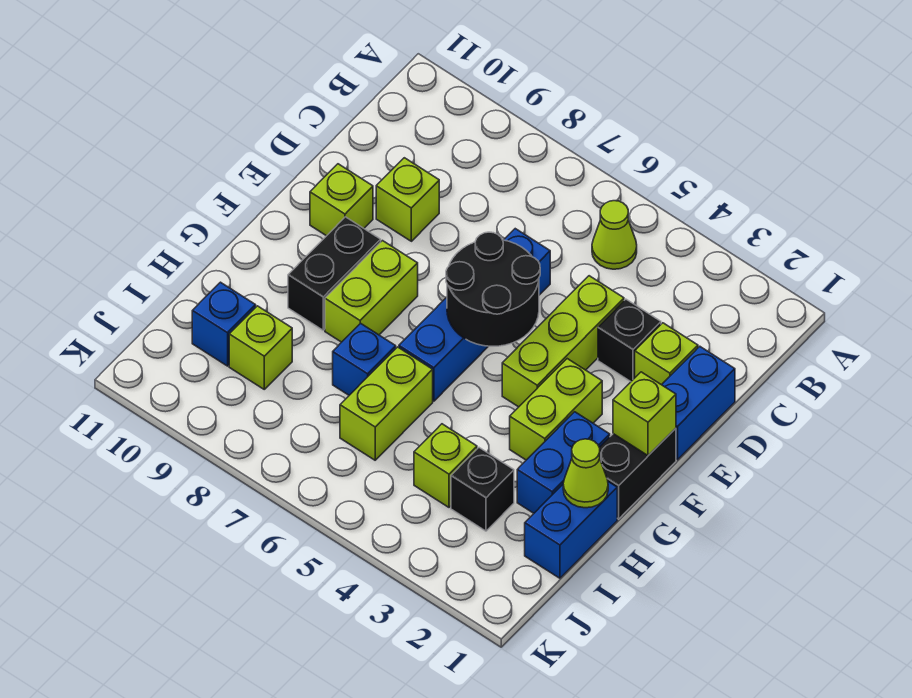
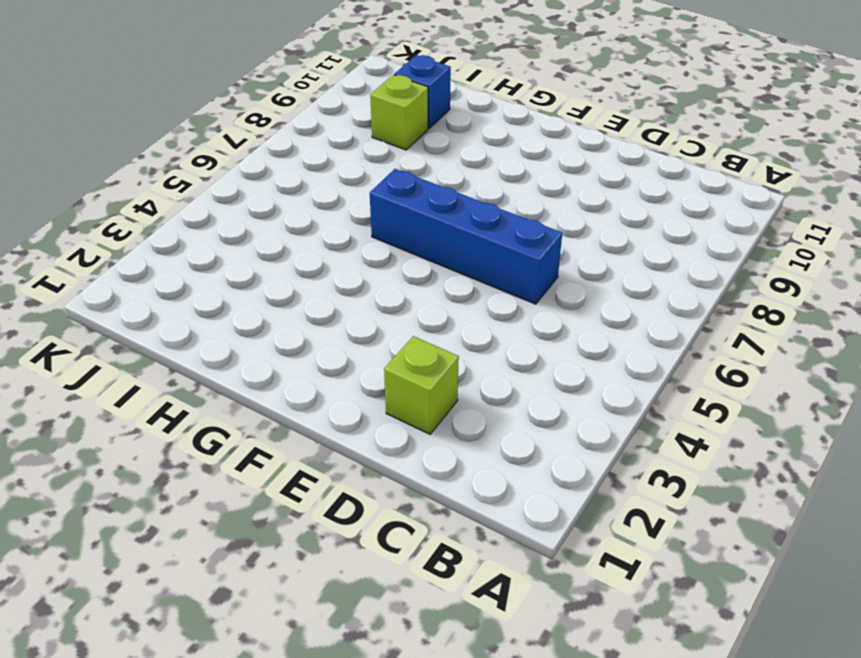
none -> lime cone B5 level 1
none -> blue brick D1:E1 level 1
none -> black brick D3 level 1

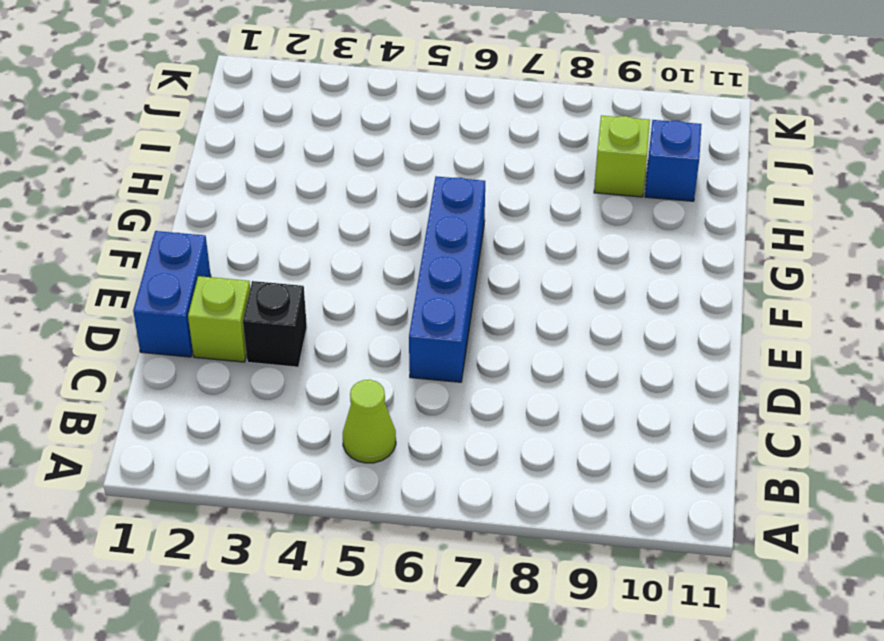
none -> lime brick D4:F4 level 1
none -> lime brick D9 level 1
none -> lime brick E10 level 1

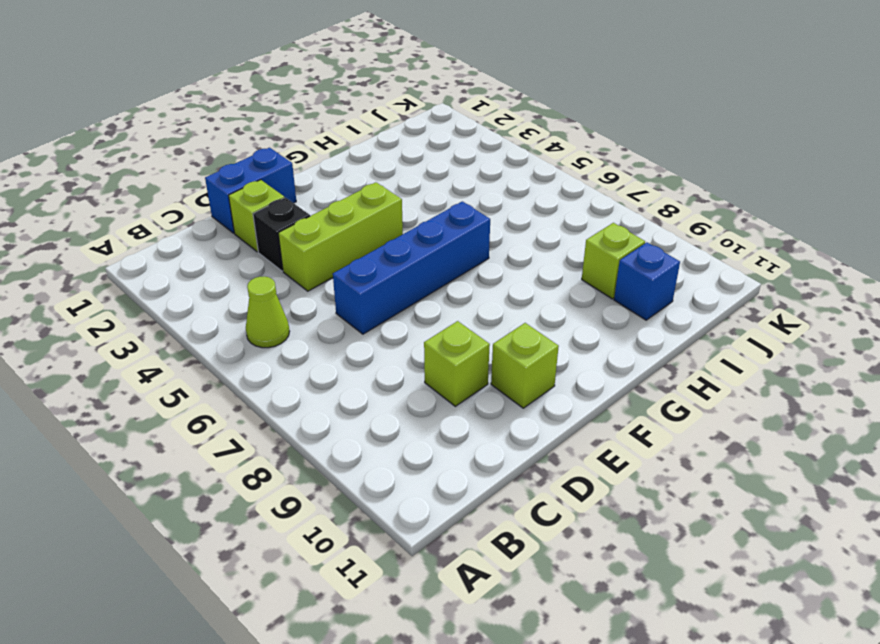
none -> black brick F1:G1 level 1
none -> lime brick F3:G3 level 1
none -> lime brick F8:G8 level 1

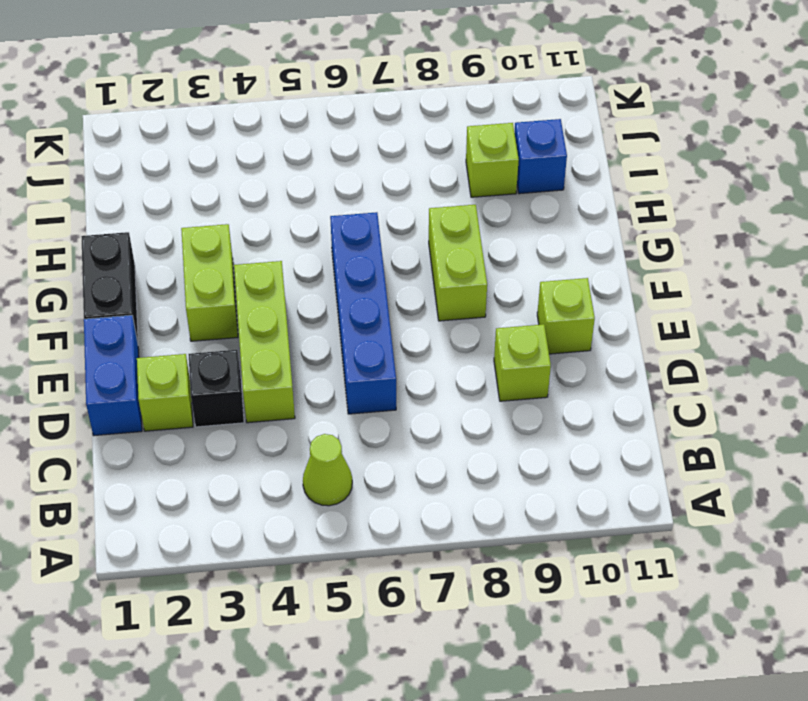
none -> black brick F9:G9 level 1
none -> blue brick G2:H2 level 1
none -> blue brick H1:I1 level 1

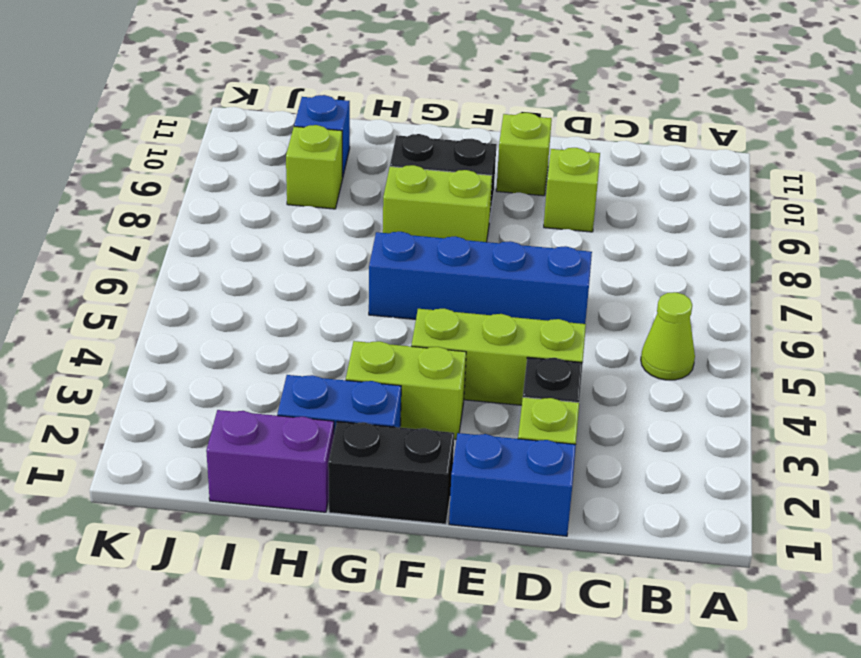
purple brick H1:I1 level 1 -> blue brick H1:I1 level 1
none -> lime brick H6:I6 level 1
none -> blue brick H7 level 1
none -> black brick I3 level 1

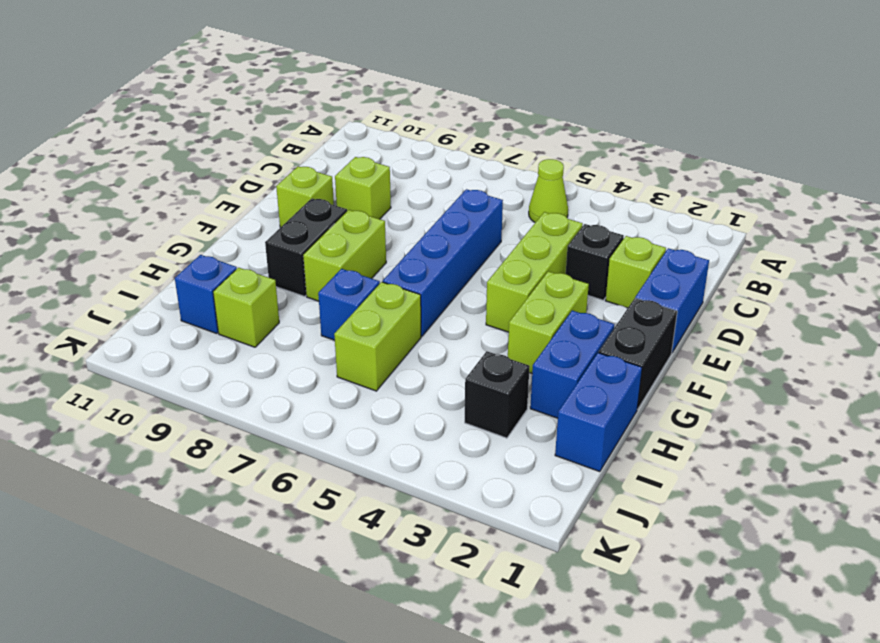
none -> lime brick I4 level 1
none -> black round brick E5:F6 level 2
none -> lime brick F1 level 2

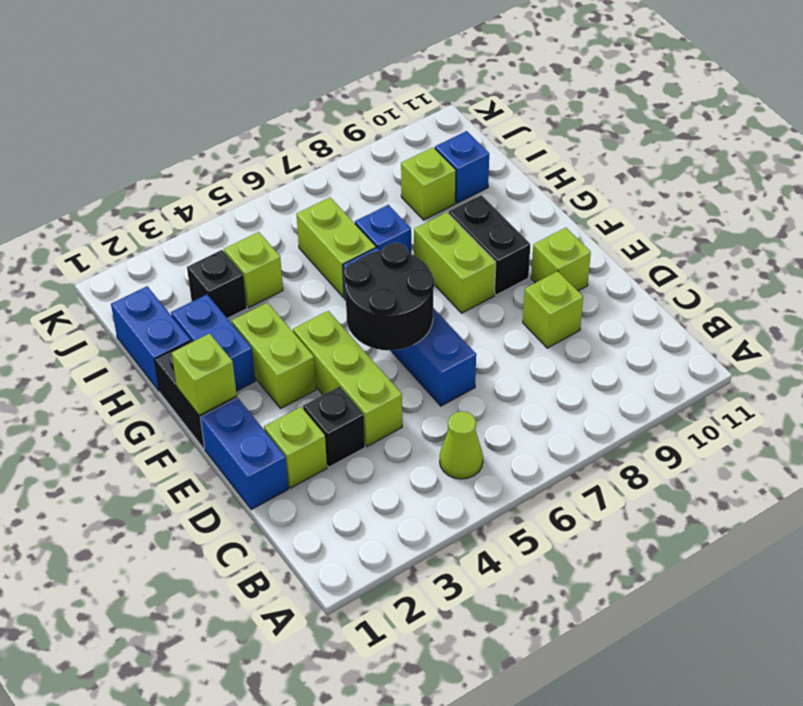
none -> lime cone H1 level 2

